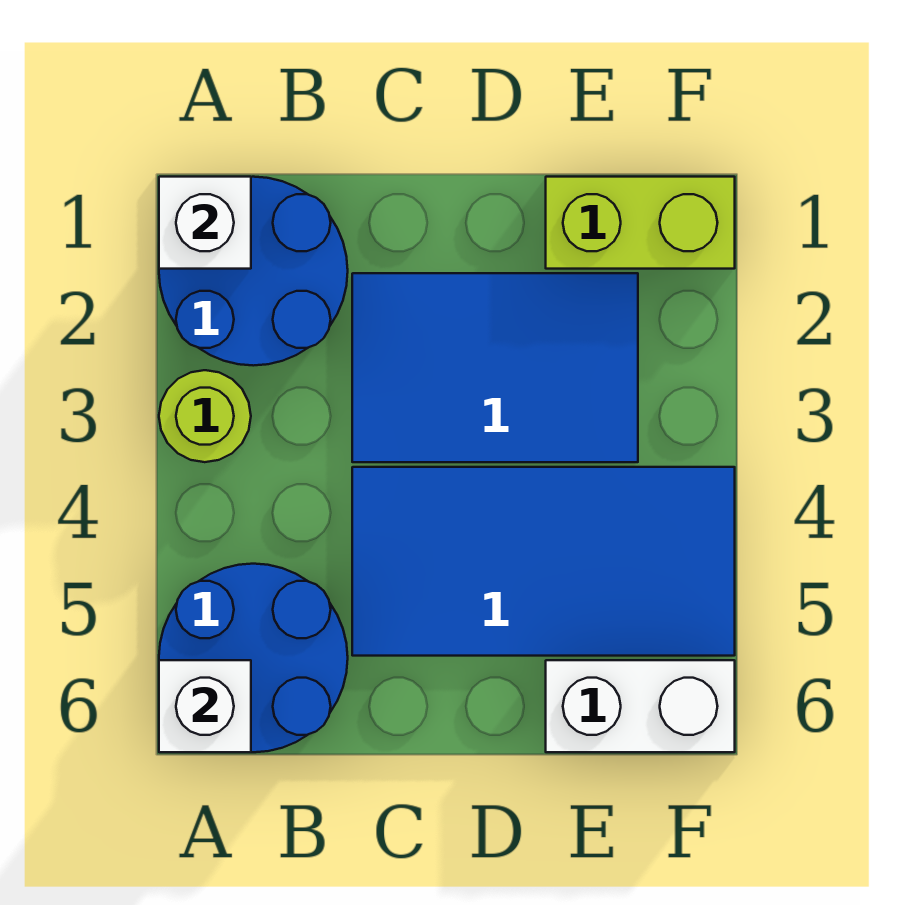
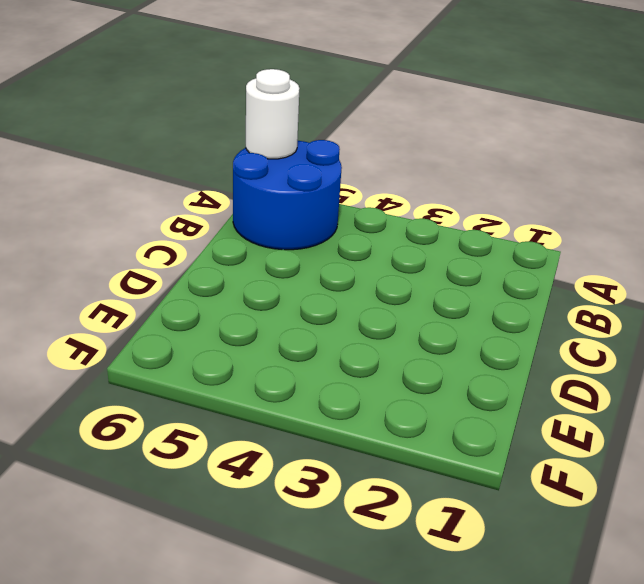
white round brick A6 level 2 -> white brick A6 level 2
none -> blue round brick A1:B2 level 1
none -> lime round brick A3 level 1

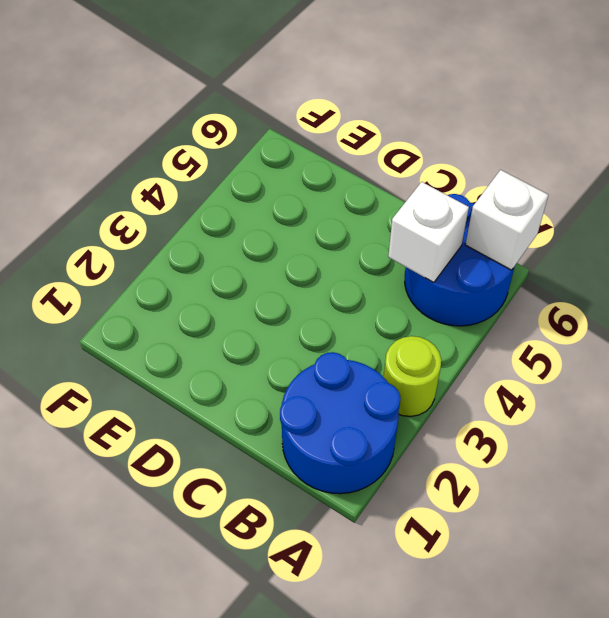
white brick B5 level 2 -> white brick A1 level 2
none -> blue tile C2:E3 level 1
none -> blue tile C4:F5 level 1

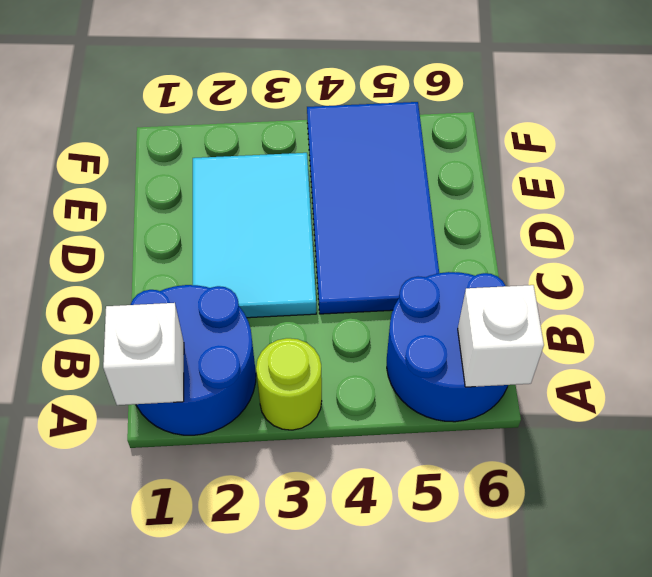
cyan tile C2:E3 level 1 -> blue tile C2:E3 level 1
none -> lime brick E1:F1 level 1
none -> white brick E6:F6 level 1

